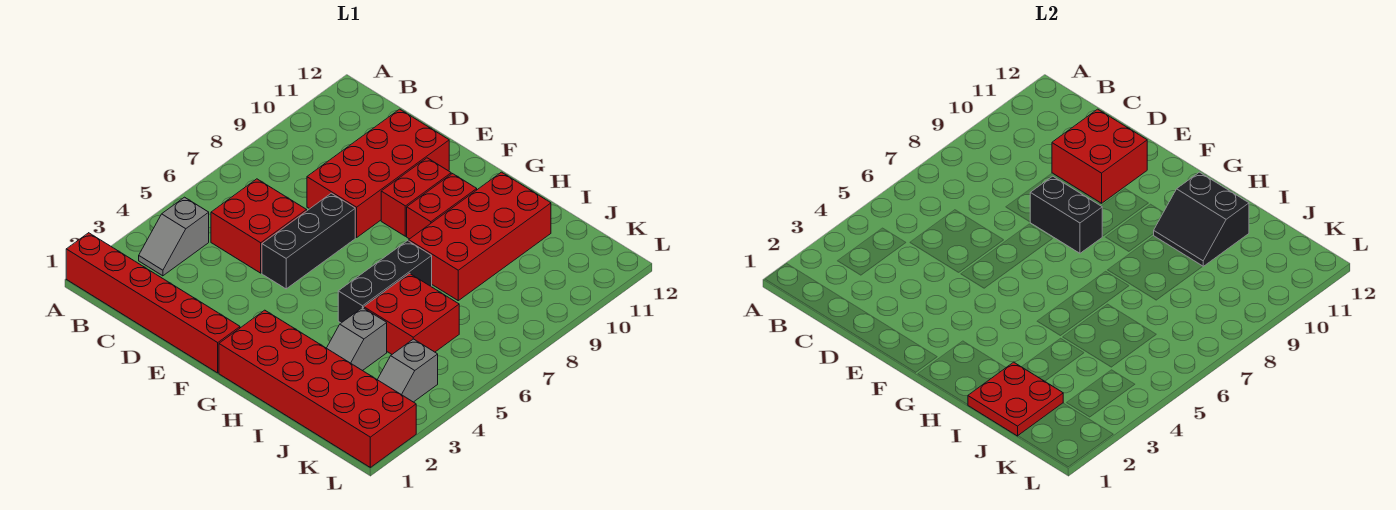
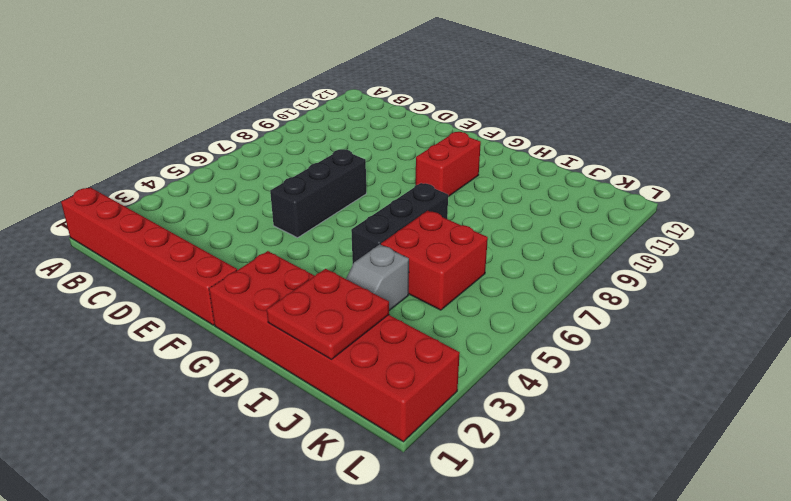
none -> grey slope B3:B4 level 1 top 4
none -> red brick C5:D6 level 1
none -> red brick D8:E11 level 1

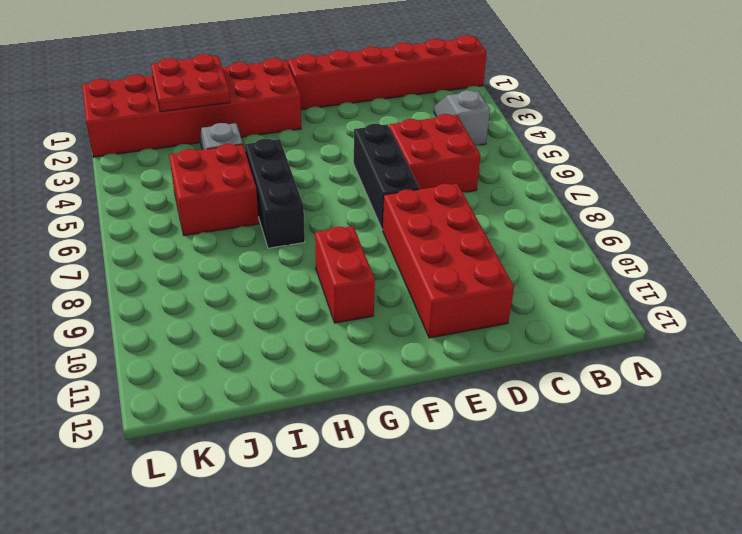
none -> red brick F9:F10 level 1
none -> red brick H8:I11 level 1
none -> grey slope K3:K4 level 1 top 4

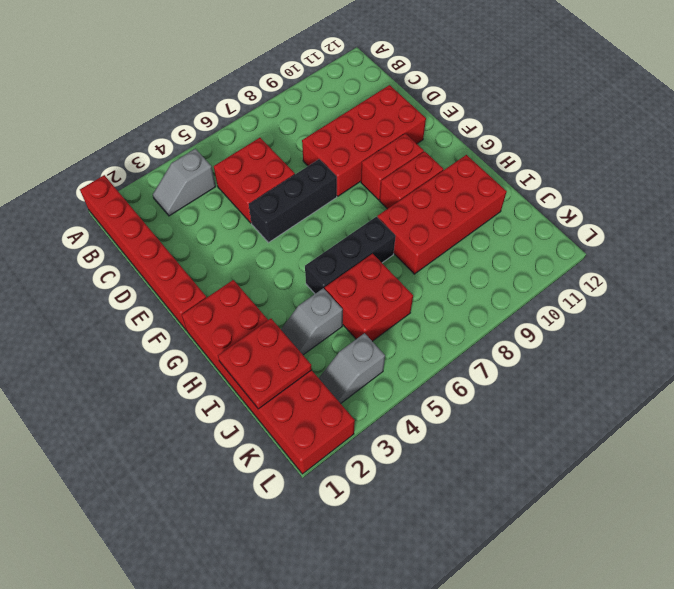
none -> red brick D10:E11 level 2
none -> black brick E8:F8 level 2
none -> black slope H10:I11 level 2 top 11

